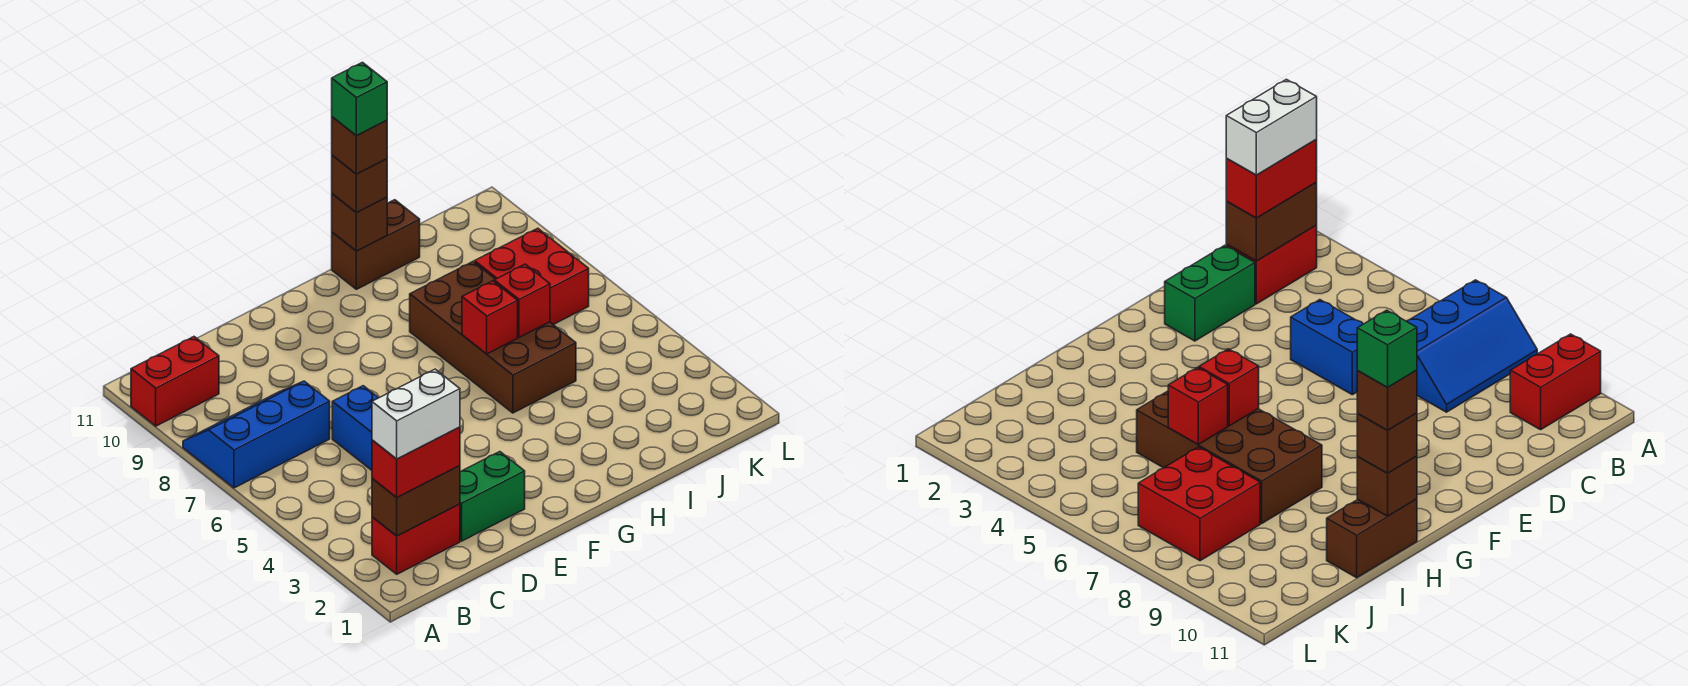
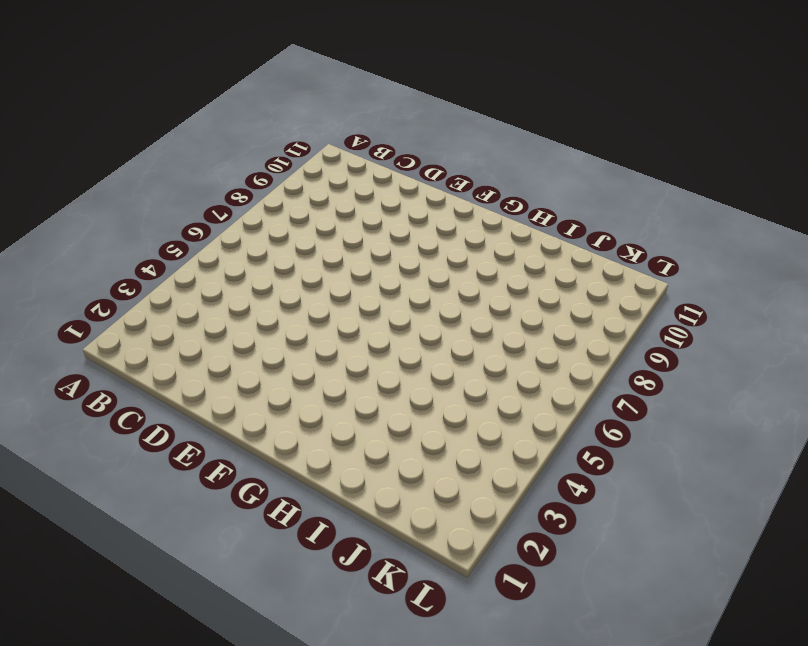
none -> blue slope A7:C8 level 1 top 7
none -> red brick A10:B10 level 1
none -> red brick B2:C2 level 1

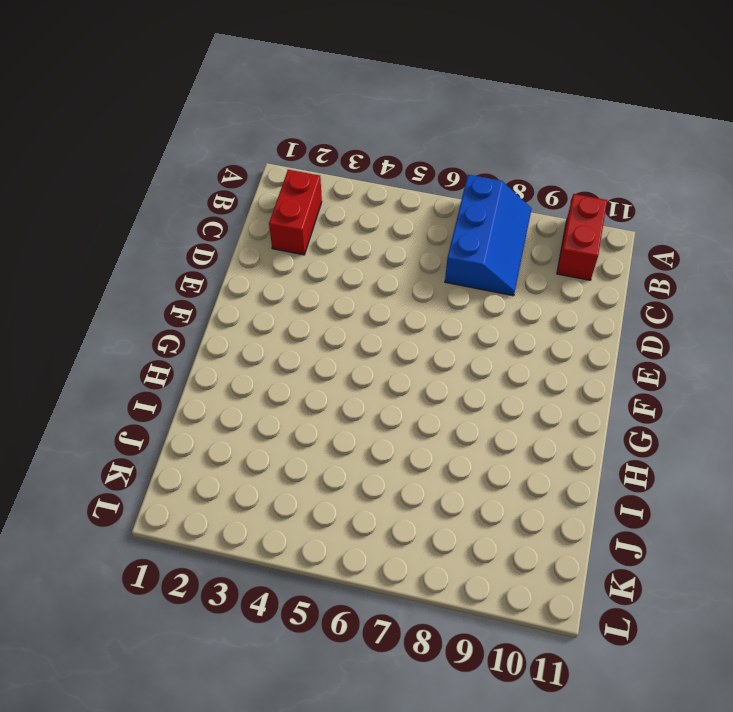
none -> green brick D2:E2 level 1
none -> blue brick D5:D6 level 1
none -> brown brick H5:I8 level 1

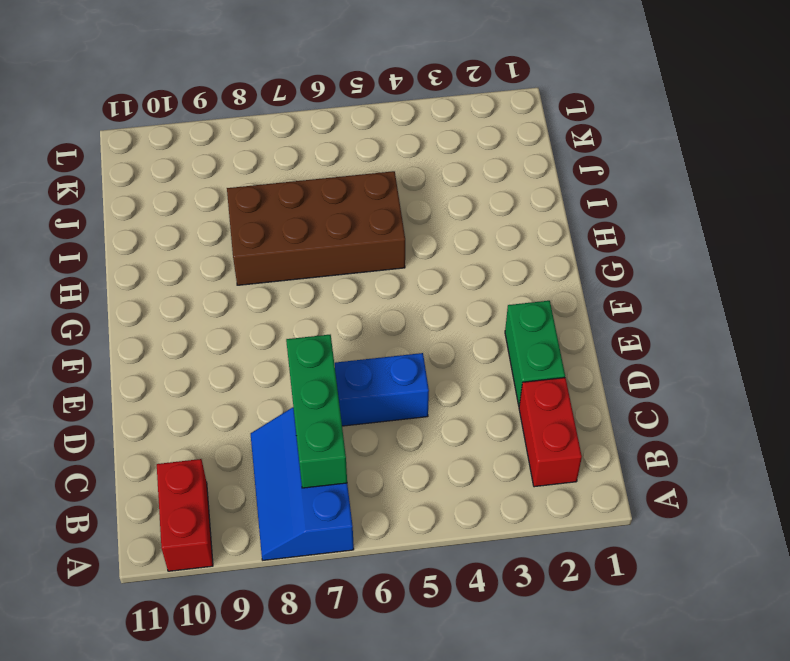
green brick B7:D7 level 2 -> none
none -> brown brick H11:I11 level 1
none -> red brick J7:K8 level 1
none -> brown brick B2:C2 level 2

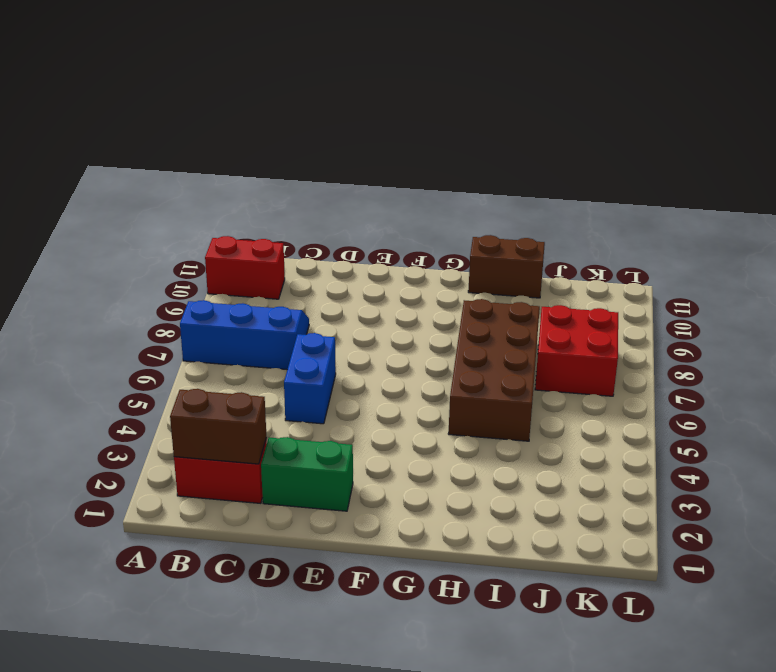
none -> red brick H6 level 2
none -> brown brick H11 level 2
none -> red brick I6 level 2

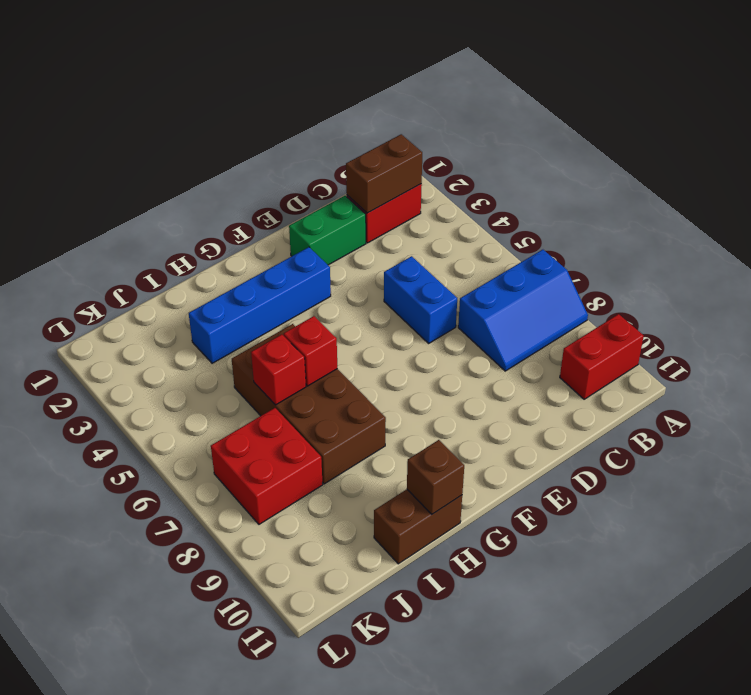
blue brick F3:I3 level 1 -> none
none -> red brick B2:C2 level 3
none -> brown brick H11 level 3
none -> white brick B2:C2 level 4

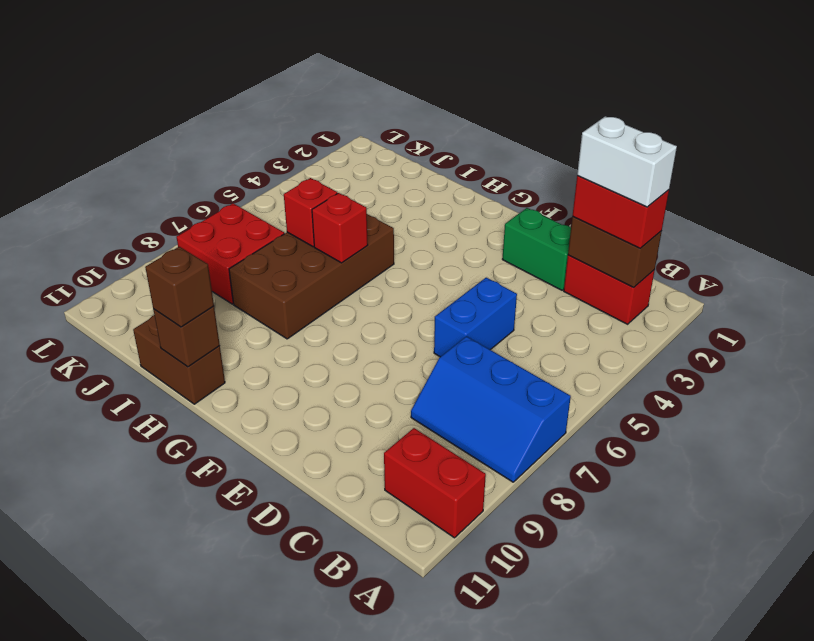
none -> brown brick H11 level 4
none -> green brick H11 level 5

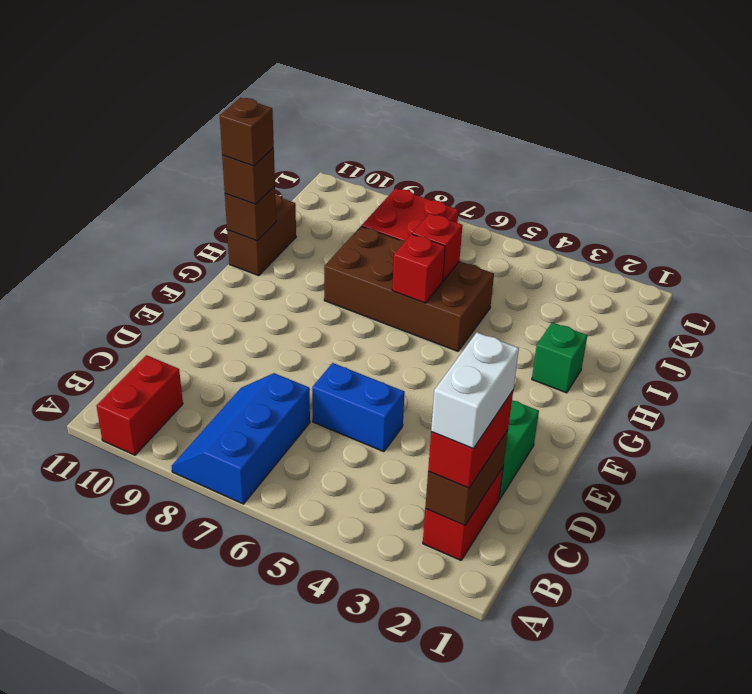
green brick H2 level 1 -> green brick H11 level 5

